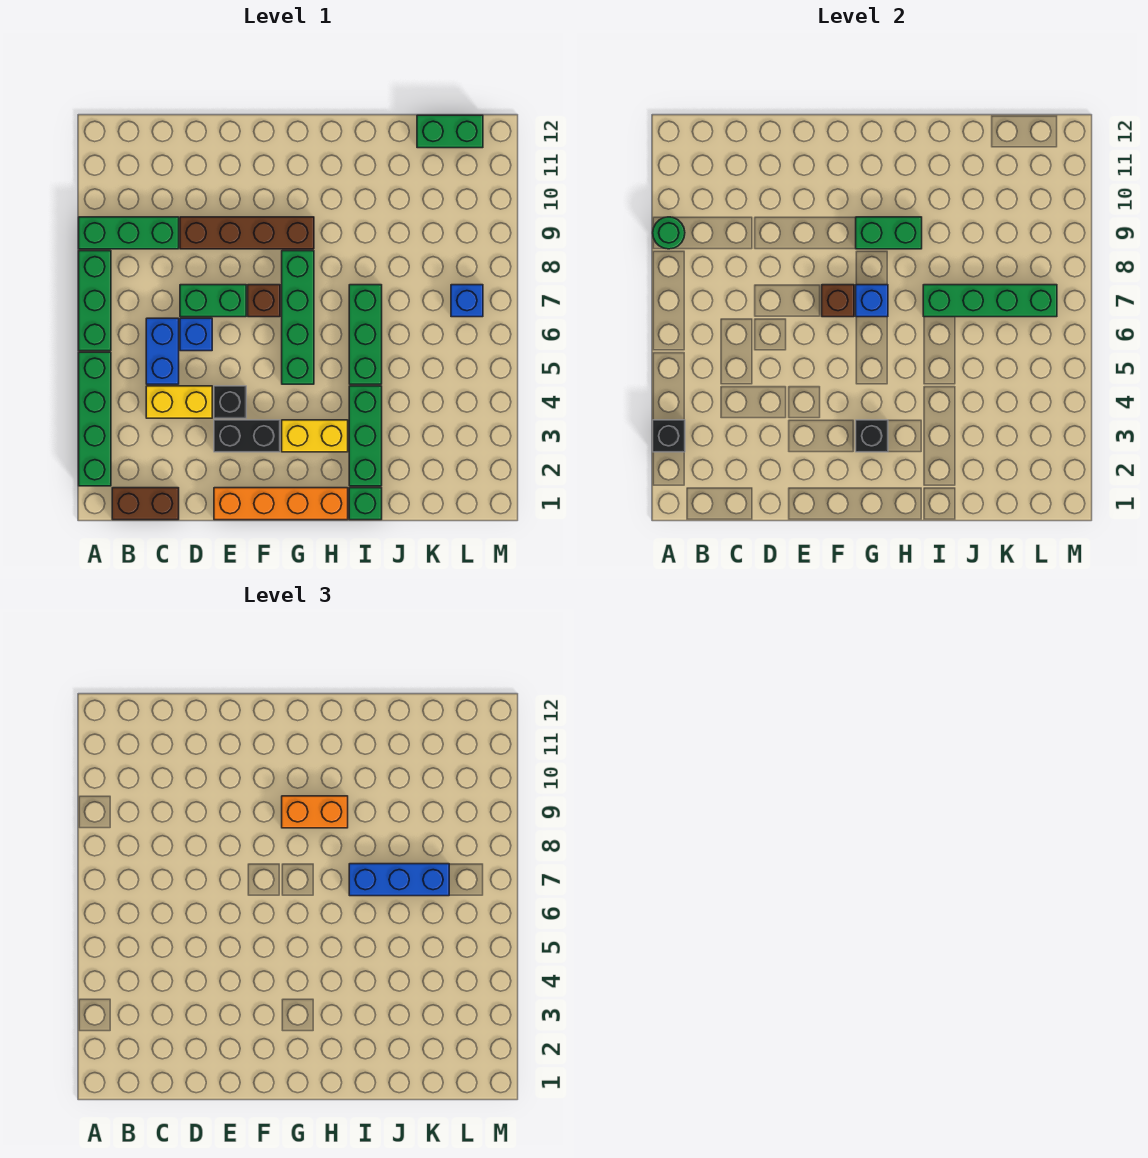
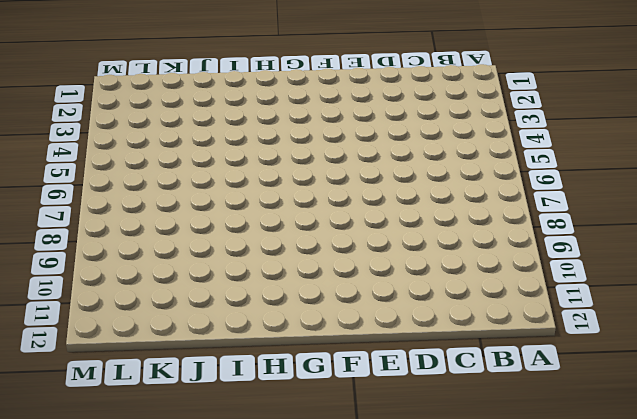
none -> green brick A2:A5 level 1
none -> green brick A6:A8 level 1
none -> green brick A9:C9 level 1

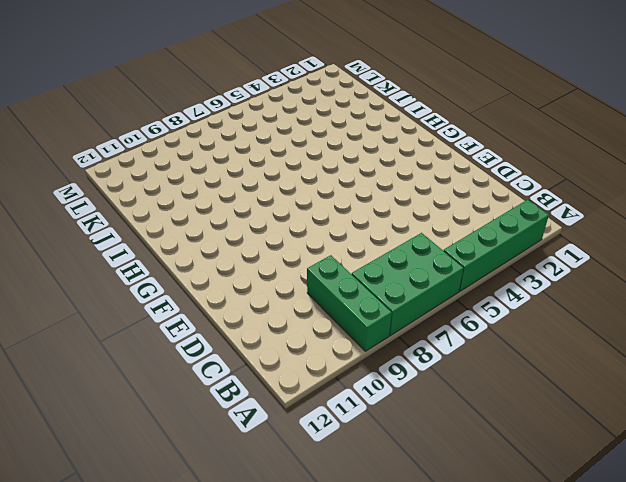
green brick A6:B8 level 1 -> green brick A6:A8 level 1
none -> brown brick B1:C1 level 1
none -> yellow brick C4:D4 level 1
none -> blue brick C5:C6 level 1

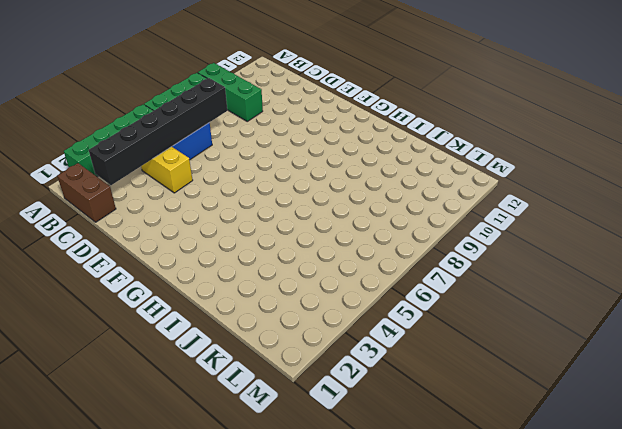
black brick C2:C7 level 2 -> none
none -> blue brick D6 level 1
none -> green brick D7:E7 level 1
none -> brown brick D9:G9 level 1

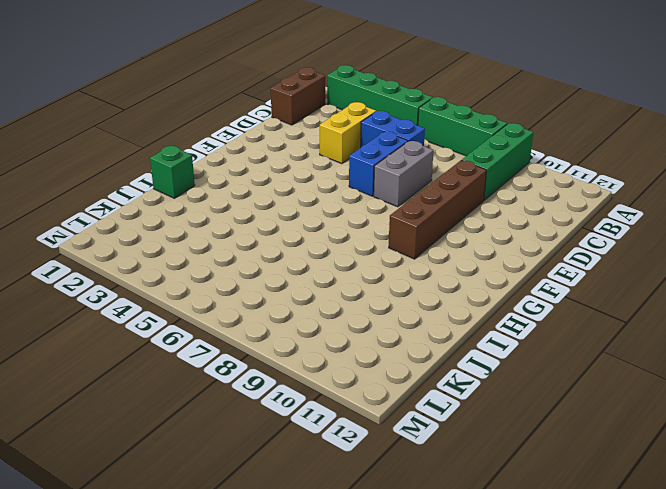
blue brick D6:E6 level 1 -> blue brick D6 level 1
grey brick D7:E7 level 1 -> green brick D7:E7 level 1
none -> orange brick E1:H1 level 1
none -> black brick E3:F3 level 1
none -> black brick E4 level 1

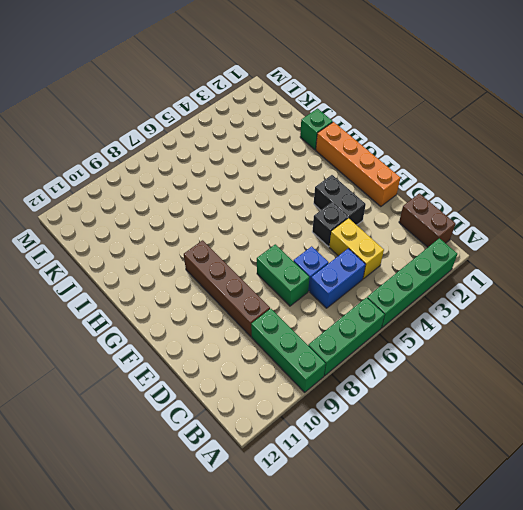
none -> brown brick F7 level 1
none -> yellow brick G3:H3 level 1
none -> green brick G5:G8 level 1

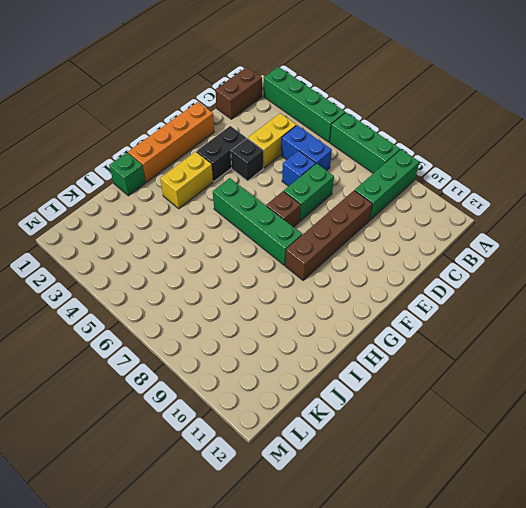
none -> green brick I2:I4 level 1
none -> green brick I5:I7 level 1
none -> green brick K12:L12 level 1

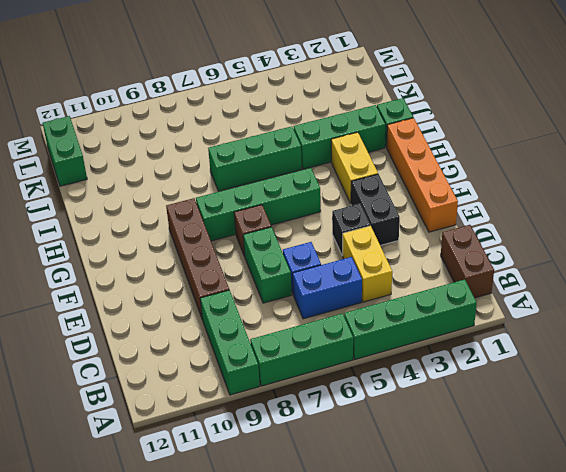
none -> blue brick L7 level 1
none -> black brick A3 level 2
none -> green round brick A9 level 2

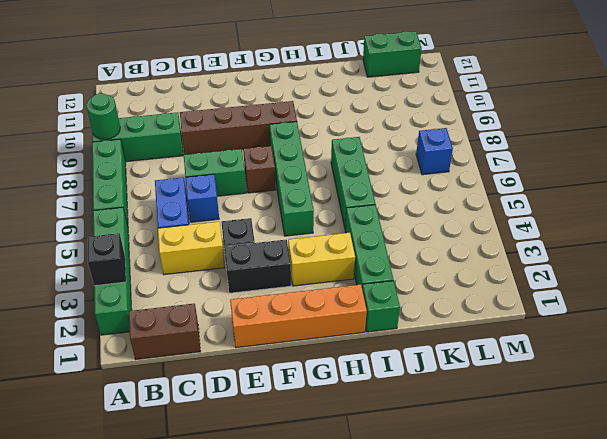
none -> brown brick F7 level 2
none -> black brick G3 level 2
none -> blue brick G7 level 2

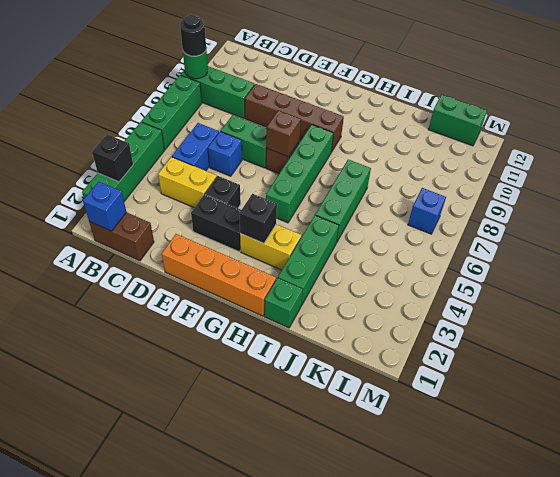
black round brick A9 level 3 -> none
blue brick B1 level 2 -> blue brick G7 level 2
none -> green brick G9:H9 level 2
none -> green brick I7:L7 level 2
none -> orange brick G9:H9 level 3

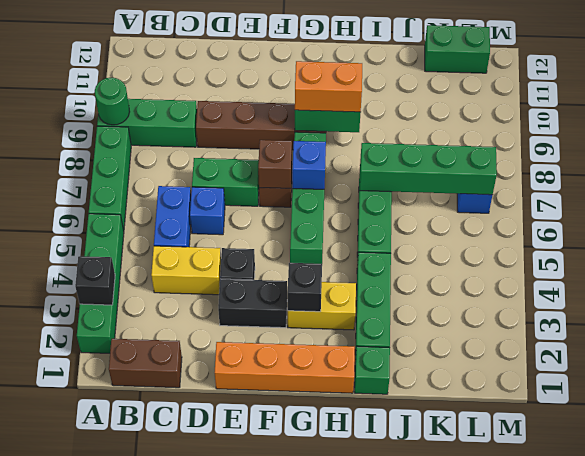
none -> blue brick I7:K7 level 3

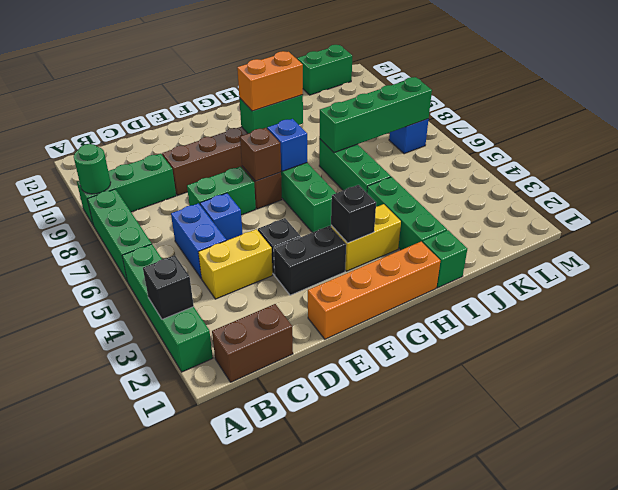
none -> blue brick I7:K7 level 3

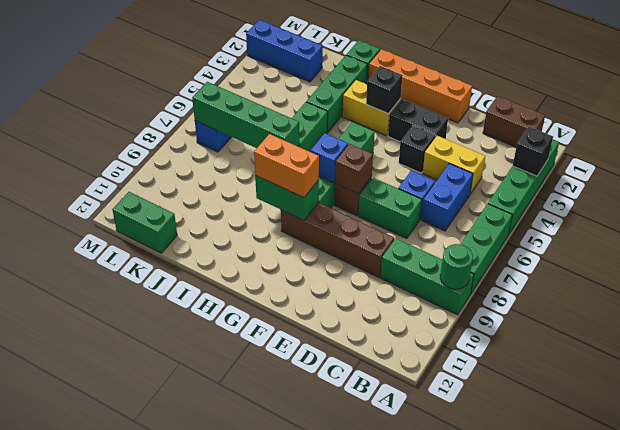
blue brick K2:M2 level 1 -> blue brick I7:K7 level 3

